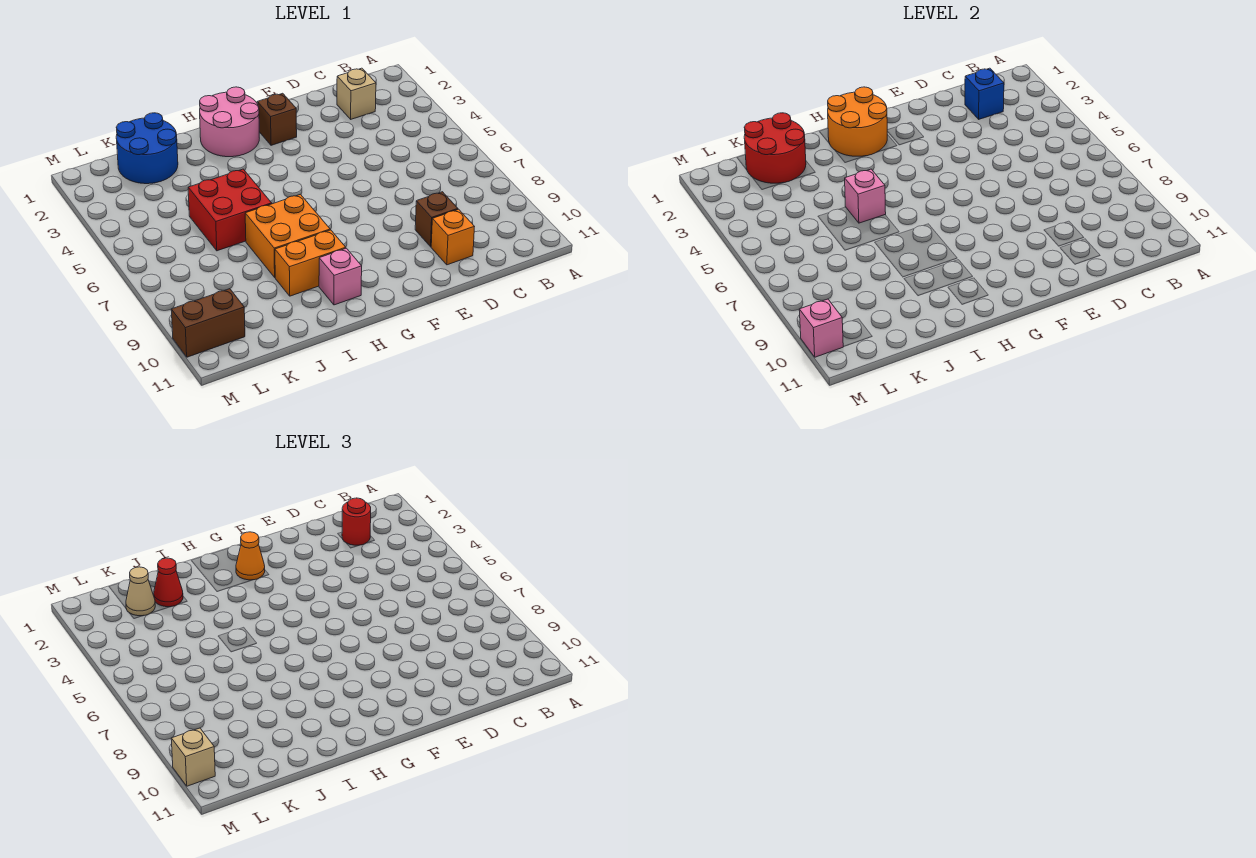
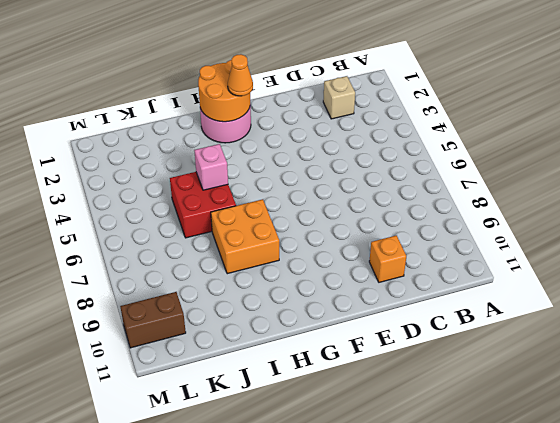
none -> brown brick D9 level 1
none -> brown brick F2 level 1
none -> orange brick H9:I9 level 1

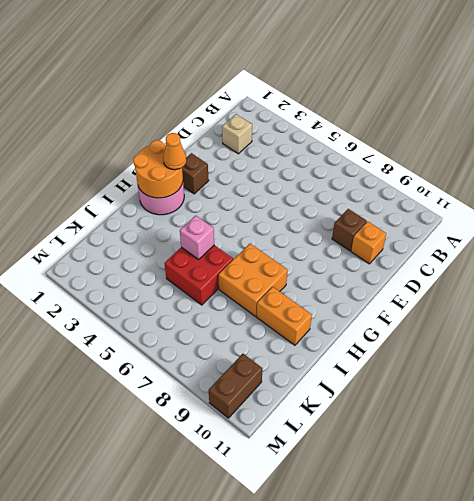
orange brick I9:I10 level 1 -> orange brick H9:I9 level 1
none -> pink brick H10 level 1
none -> blue round brick J1:K2 level 1
none -> blue brick C2 level 2

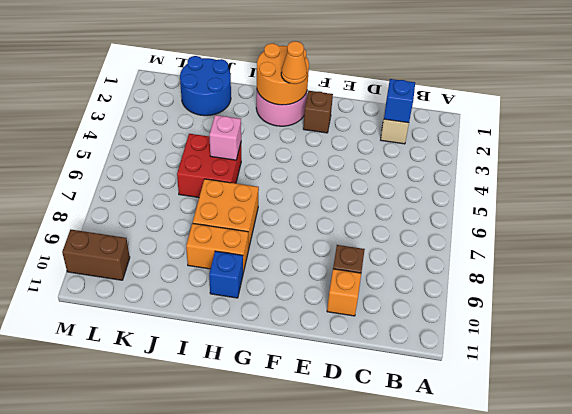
blue brick H10 level 1 -> pink brick H10 level 1
none -> red round brick J1:K2 level 2
none -> pink brick M10 level 2
none -> red round brick C2 level 3

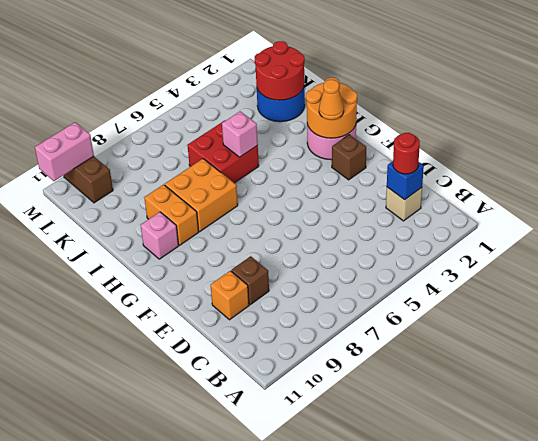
pink brick M10:M11 level 2 -> pink brick M10 level 2
none -> red cone J2 level 3
none -> tan cone K2 level 3
none -> tan brick M10 level 3

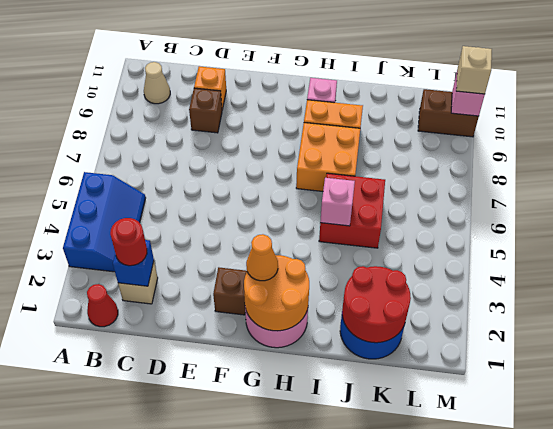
blue slope A3:B5 level 1 top A -> none
red cone B1 level 1 -> red cone J2 level 3
tan cone B10 level 1 -> tan cone K2 level 3

